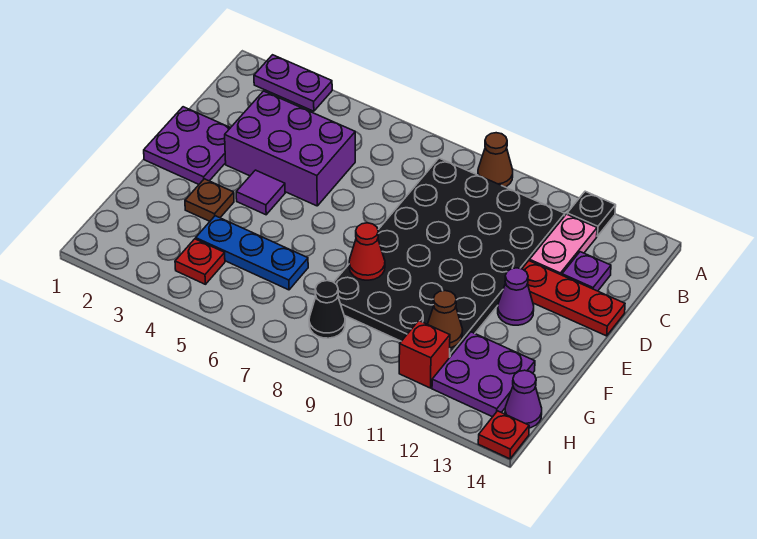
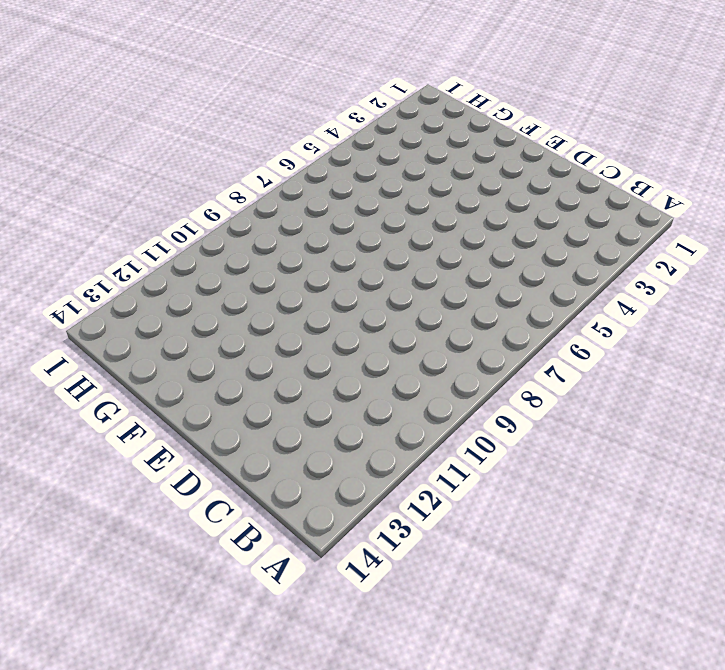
none -> purple plate A2:A3 level 1
none -> brown cone A9 level 1
none -> black plate A12 level 1

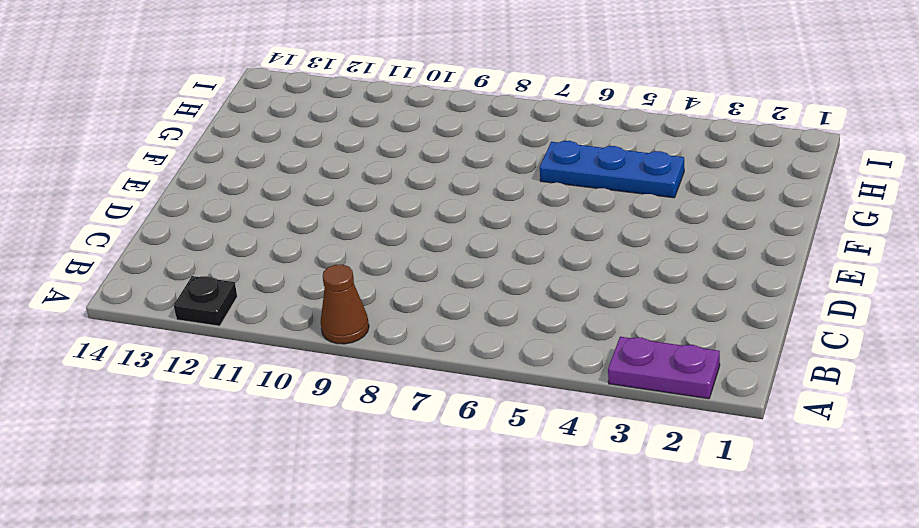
none -> black plate B8:G11 level 1
none -> pink plate B12:C12 level 1
none -> purple brick C3:D5 level 1

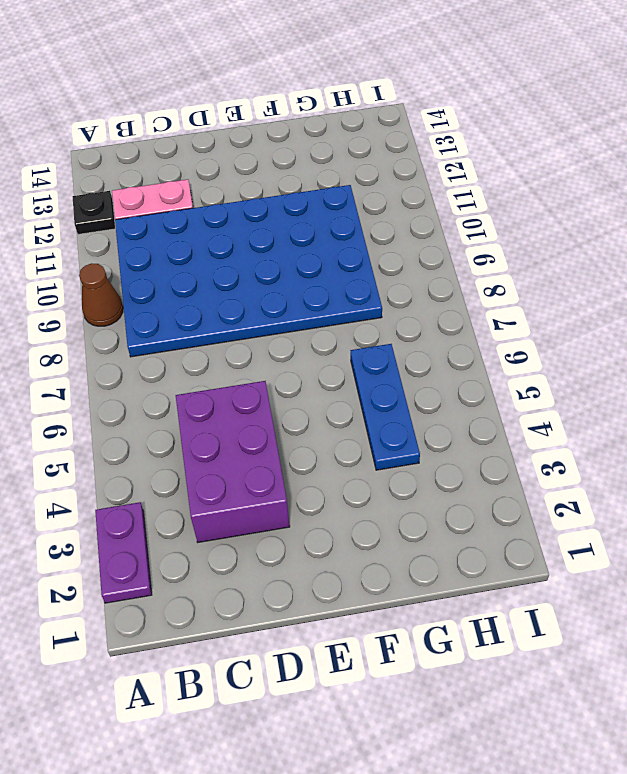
blue plate B8:G11 level 1 -> black plate B8:G11 level 1
none -> purple plate C13 level 1
none -> purple plate D1:E2 level 1
none -> red plate D12:D14 level 1

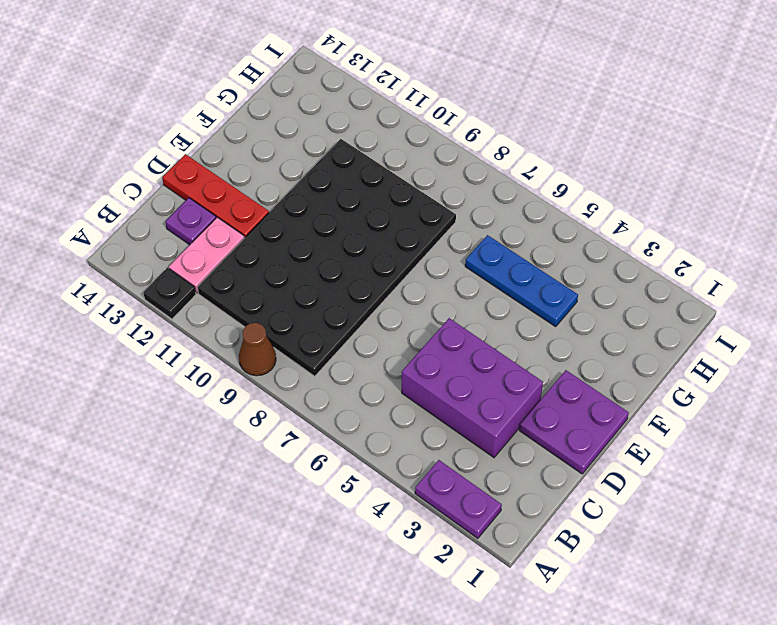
none -> purple tile E4 level 1
none -> purple cone E12 level 1
none -> brown plate F3 level 1

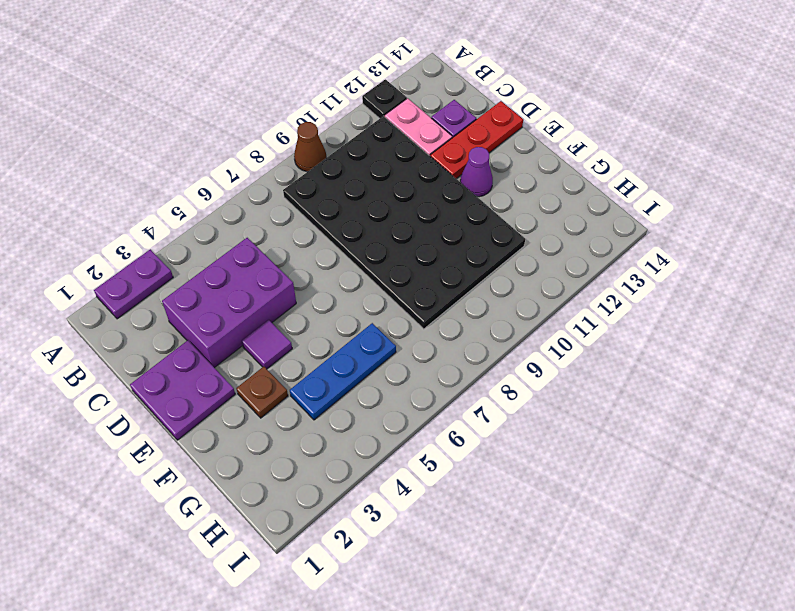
none -> purple plate G12:H13 level 1
none -> red plate H4 level 1
none -> black cone H8 level 1

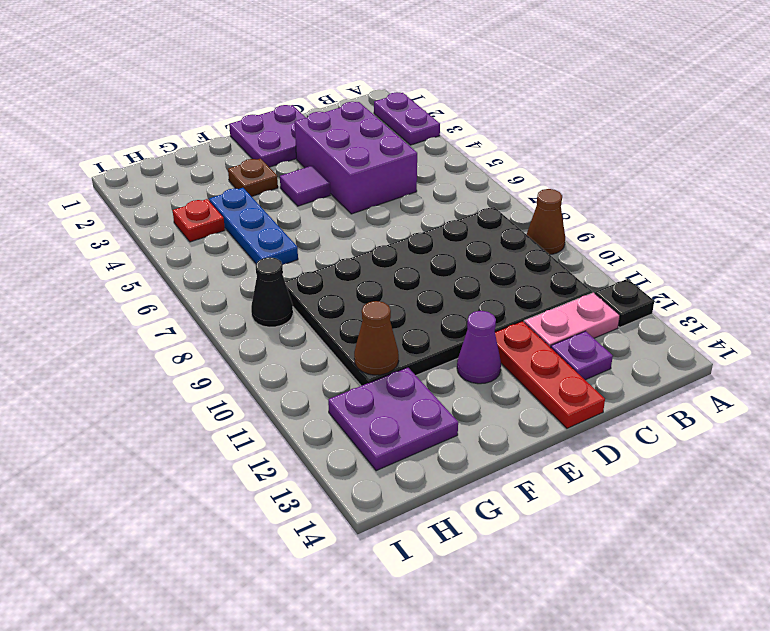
none -> red brick H11 level 1
none -> purple cone H14 level 1
none -> red plate I14 level 1

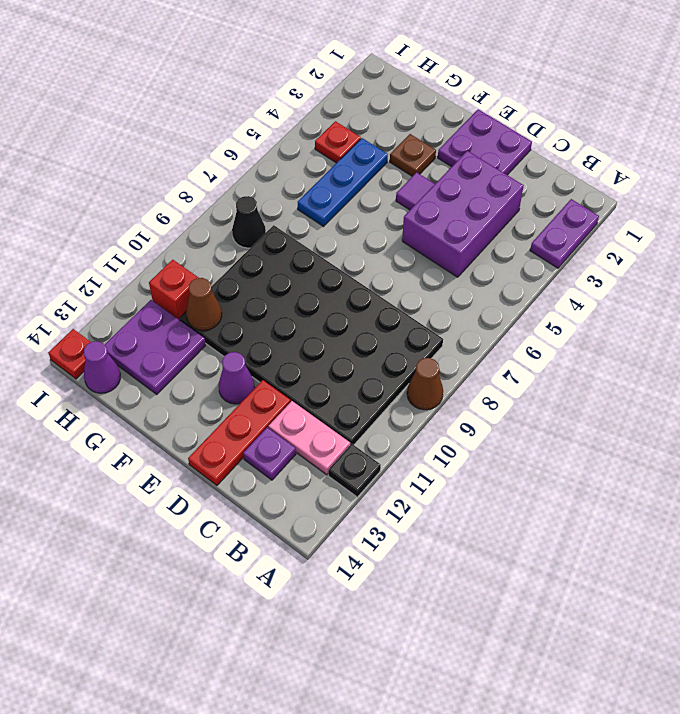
none -> red cone F8 level 2

